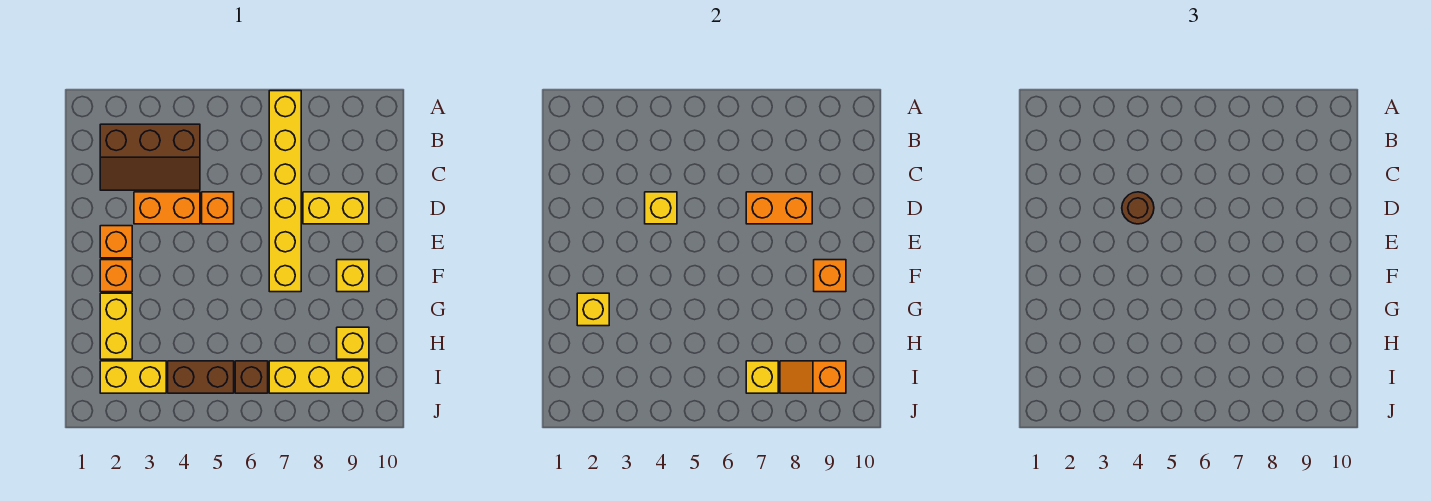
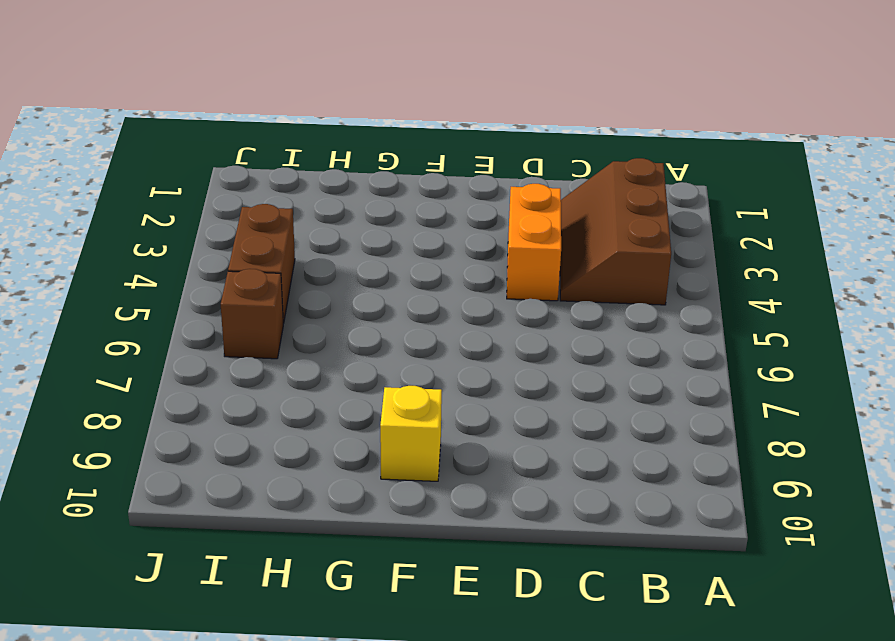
none -> yellow brick A7:F7 level 1
none -> orange brick D5 level 1
none -> yellow brick D8:D9 level 1

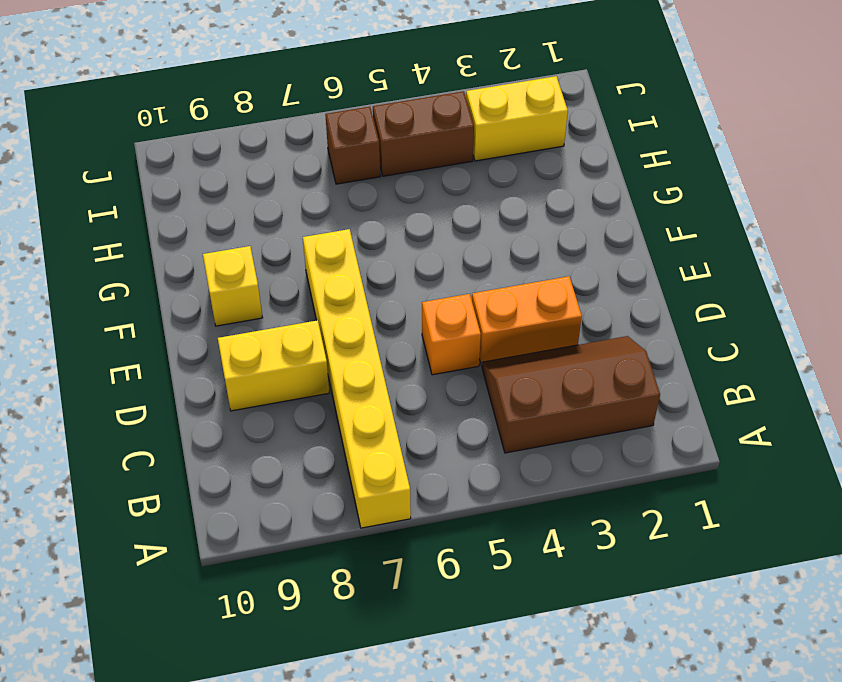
none -> orange brick E2 level 1
none -> orange brick F2 level 1
none -> yellow brick G2:H2 level 1

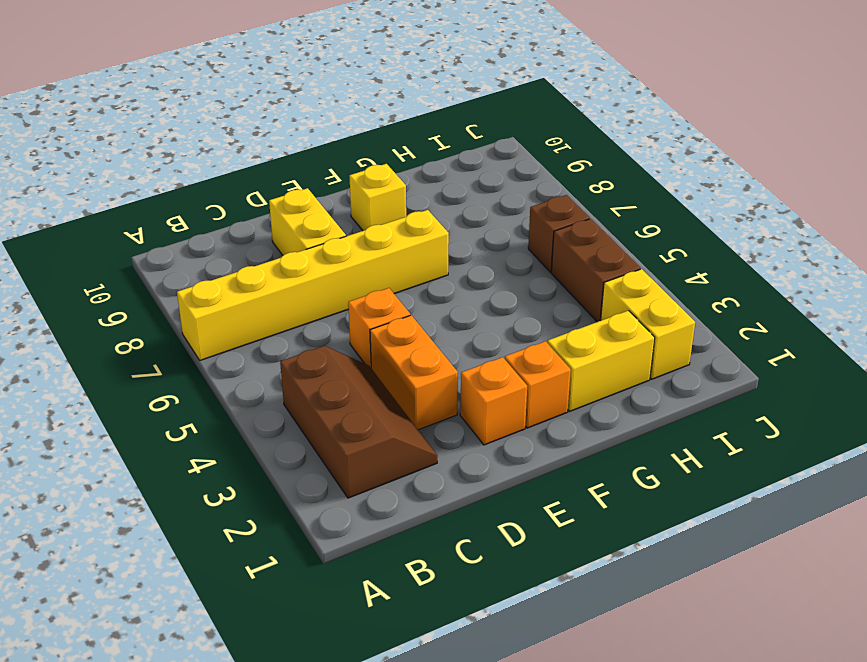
none -> yellow brick H9 level 1
none -> yellow brick I7:I9 level 1
none -> yellow brick D4 level 2

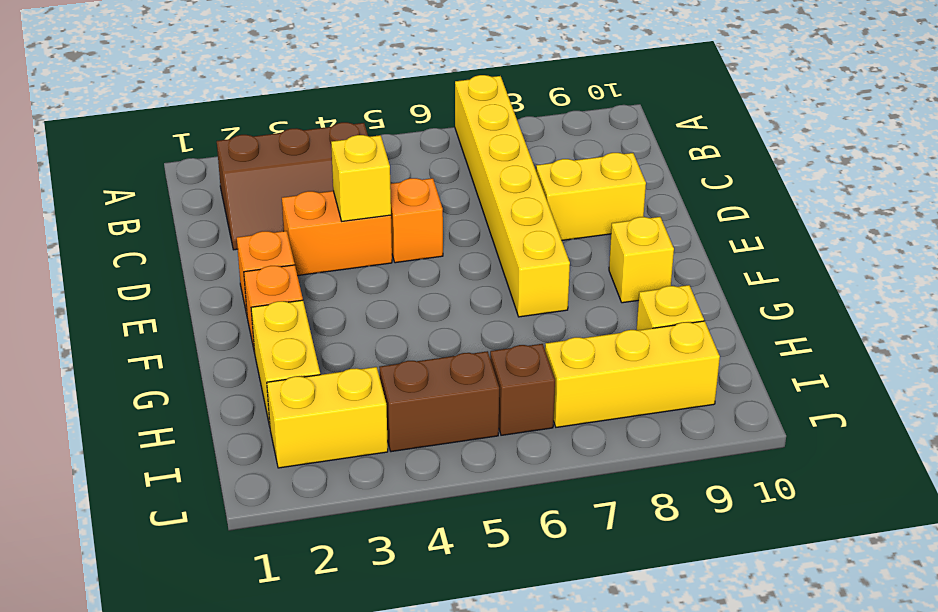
none -> orange brick D7:D8 level 2
none -> orange brick F9 level 2
none -> yellow brick G2 level 2

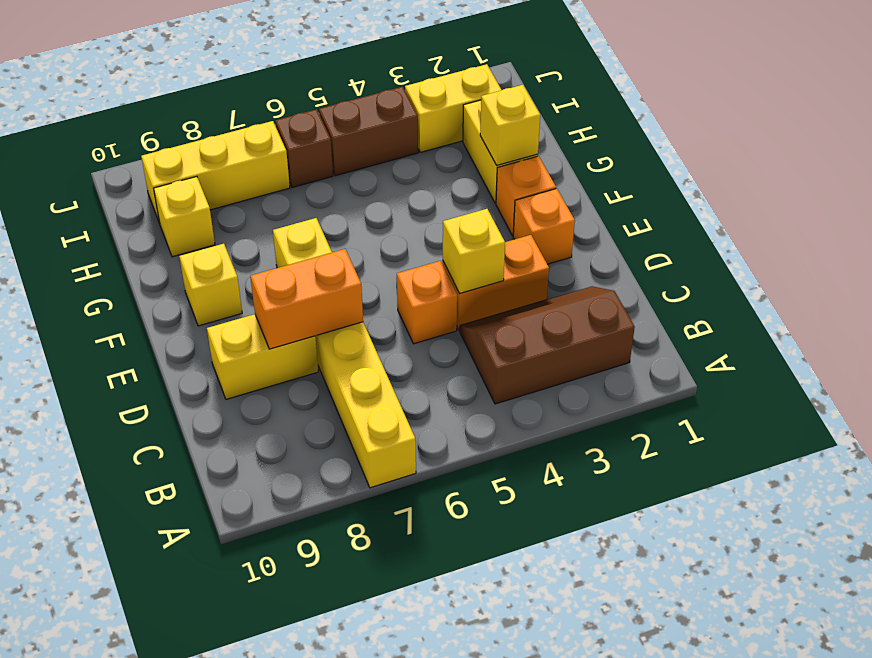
none -> orange brick F9 level 2
none -> yellow brick I7 level 2
none -> orange slope I8:I9 level 2 top 9

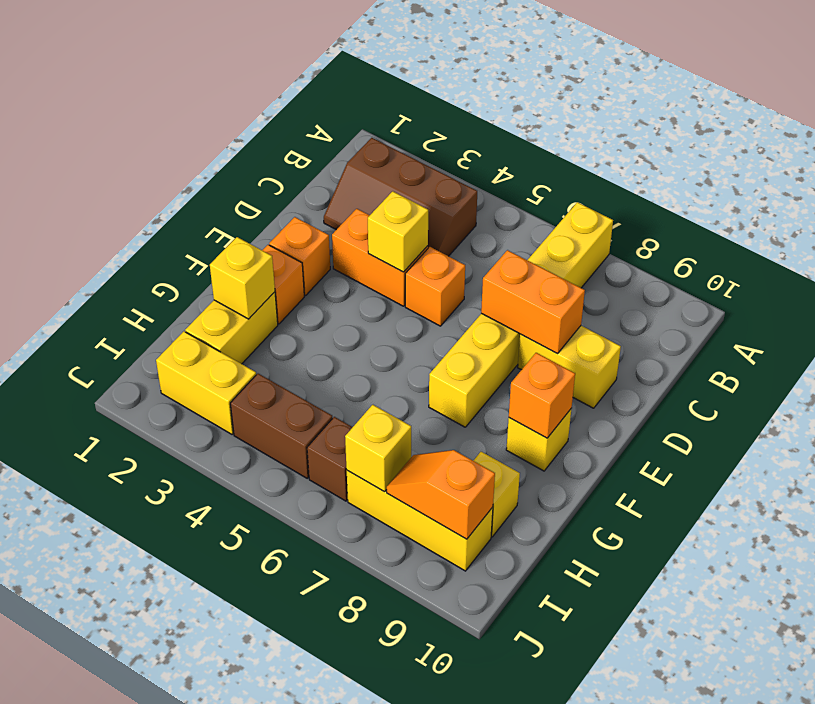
none -> brown round brick D4 level 3

